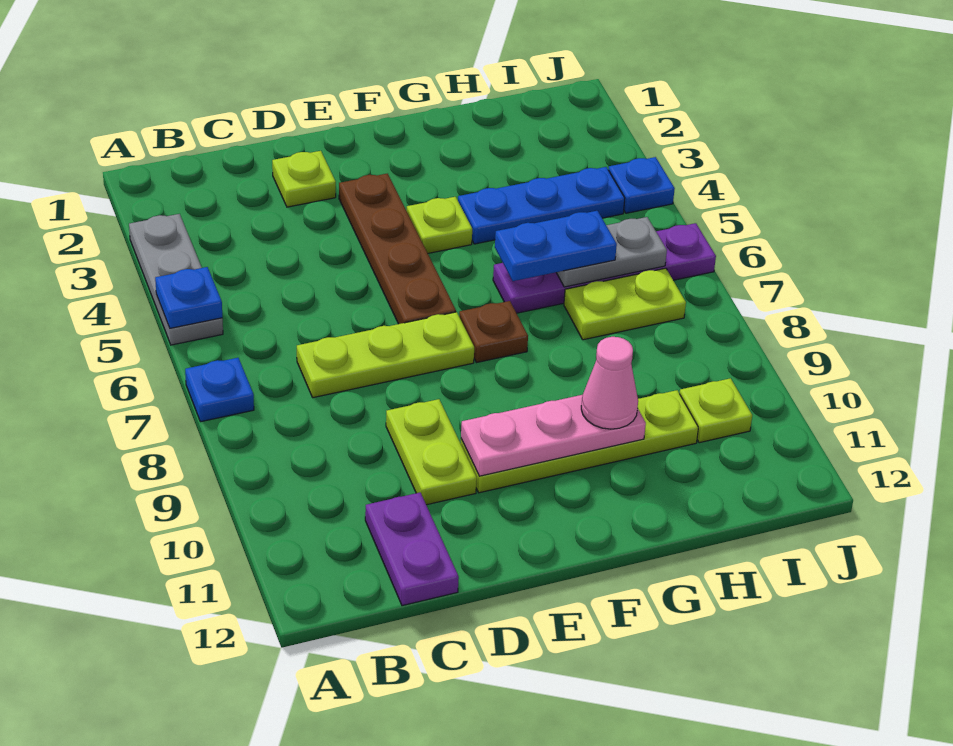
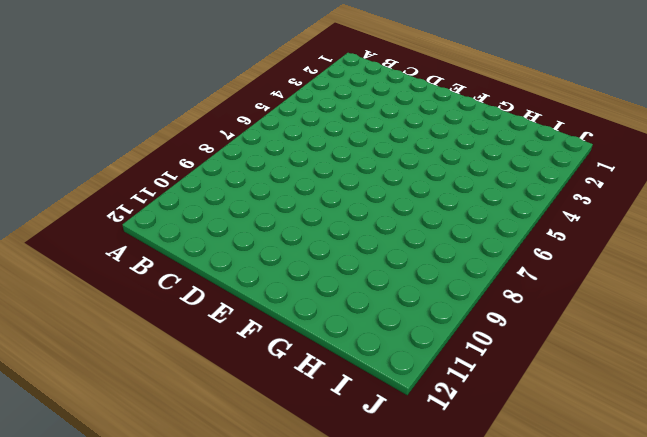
none -> grey plate A3:A5 level 1
none -> blue plate A7 level 1
none -> lime plate C7:E7 level 1

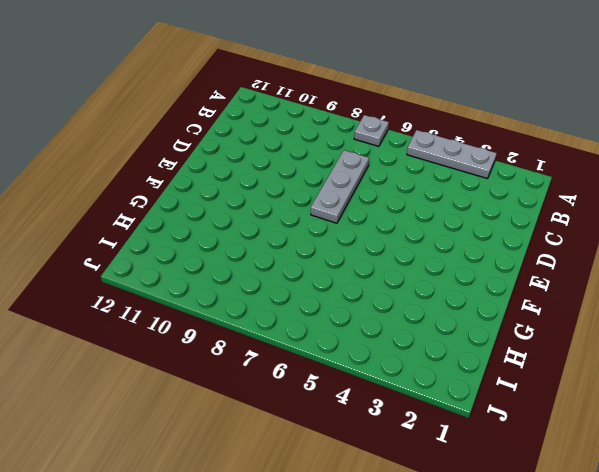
grey plate A7 level 1 -> blue plate A7 level 1
grey plate C7:E7 level 1 -> lime plate C7:E7 level 1
none -> purple plate C11:C12 level 1
none -> lime plate D2 level 1
none -> lime plate D9:D10 level 1

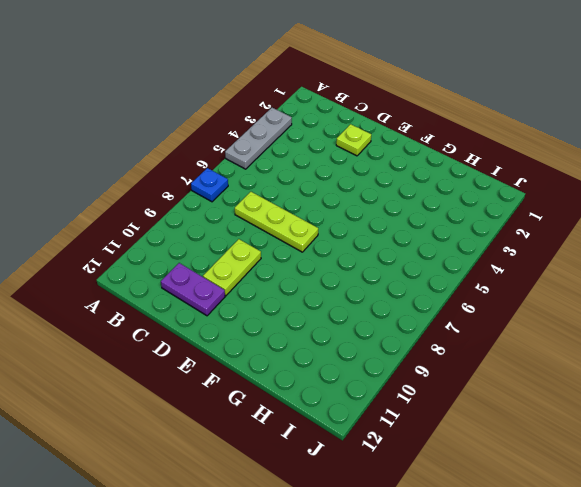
purple plate C11:D11 level 1 -> purple plate C11:C12 level 1
none -> brown plate E3:E6 level 1
none -> lime plate E10:H10 level 1
none -> lime plate F4 level 1

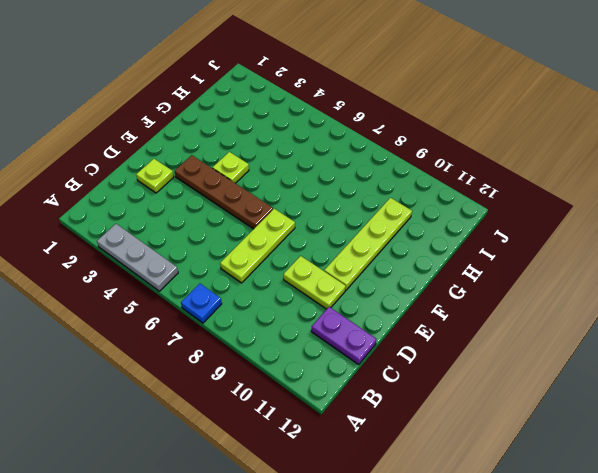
none -> brown plate F7 level 1
none -> blue plate G4:I4 level 1
none -> purple plate G6:J6 level 1

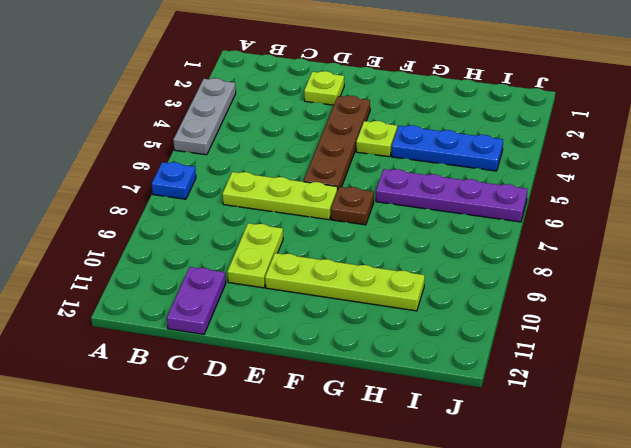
none -> lime plate H7:I7 level 1
none -> lime plate I10 level 1
none -> blue plate J4 level 1

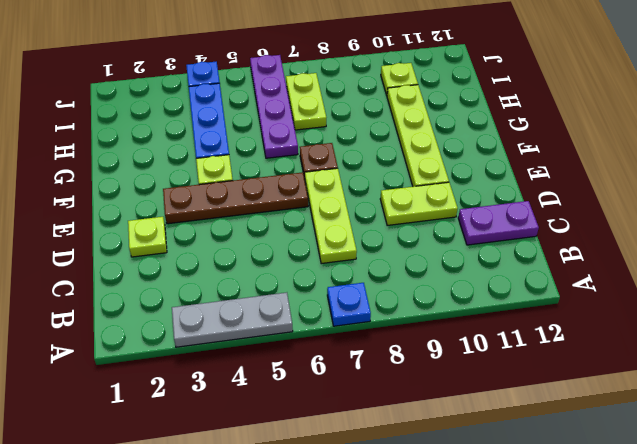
none -> blue plate A5 level 2
none -> pink plate E10:G10 level 2
none -> grey plate H6:I6 level 2

